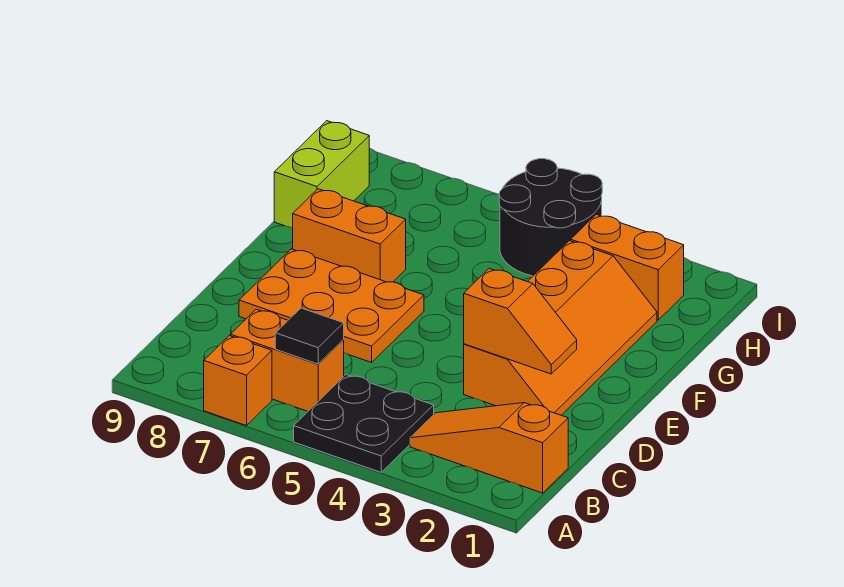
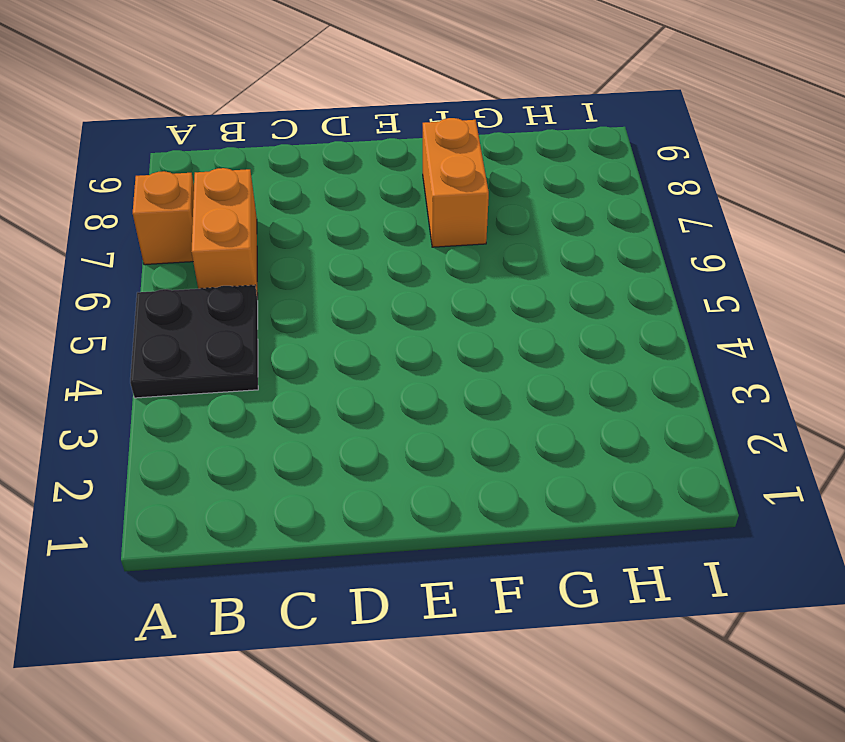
none -> orange slope B1:B3 level 1 top 1
none -> orange slope D2:G3 level 1 top 3
none -> orange plate D6:E8 level 1

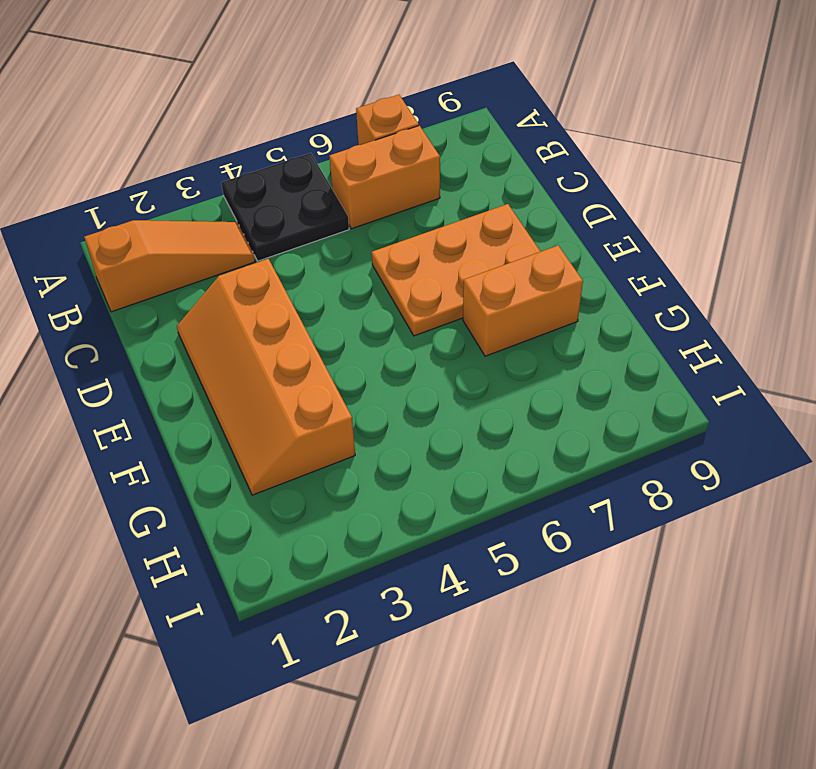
none -> lime brick G9:H9 level 1
none -> orange brick H2:H3 level 1
none -> black round brick H4:I5 level 1

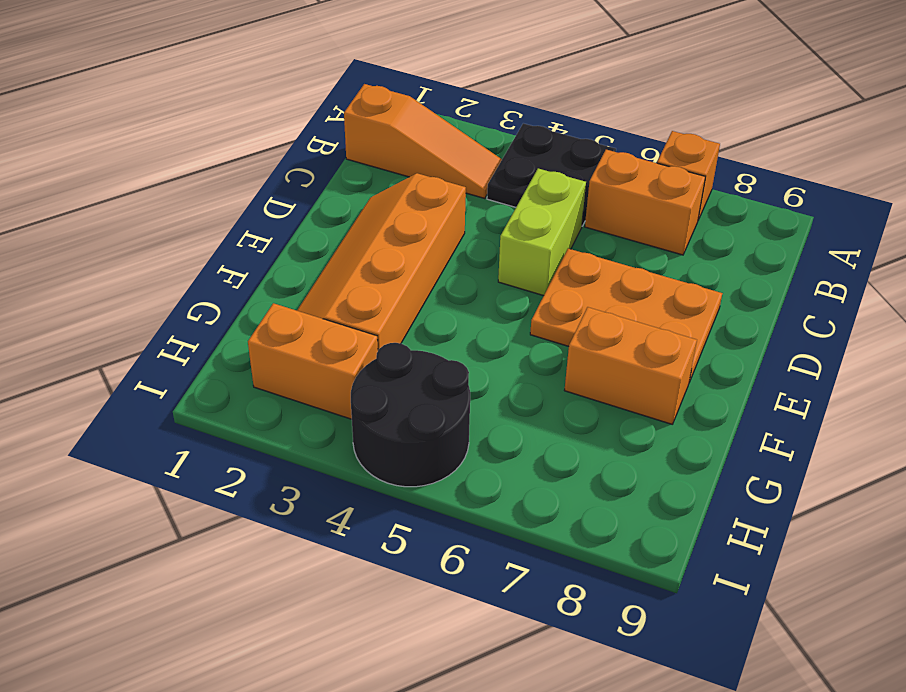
lime brick C5:D5 level 1 -> lime brick G9:H9 level 1
none -> black tile B6 level 2
none -> orange slope D2:D3 level 2 top 3

